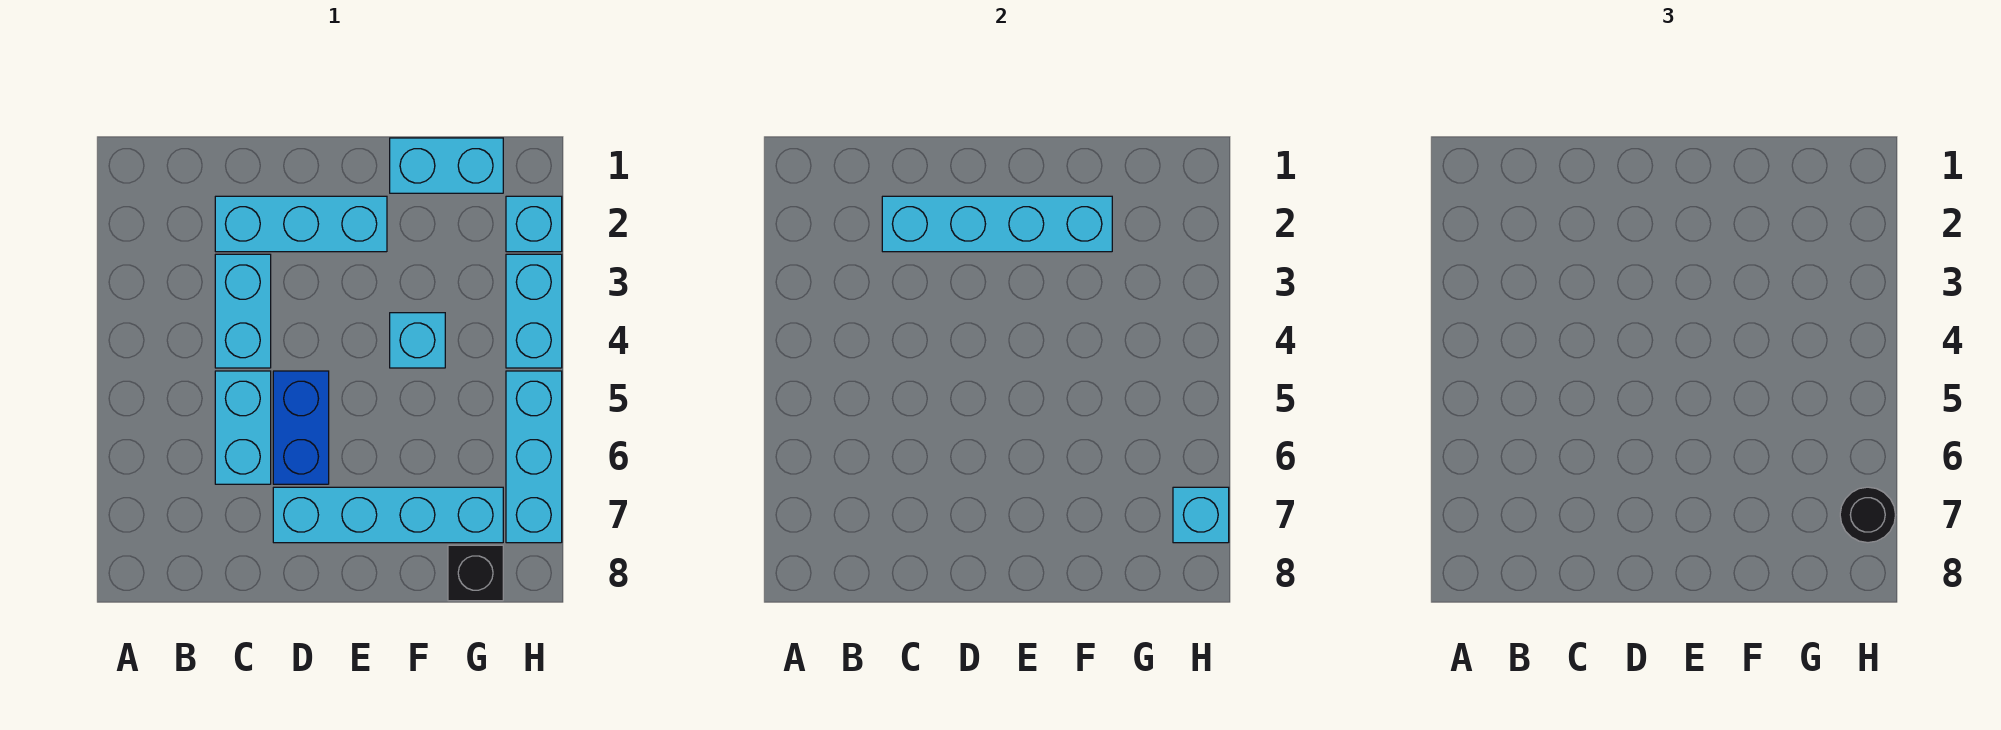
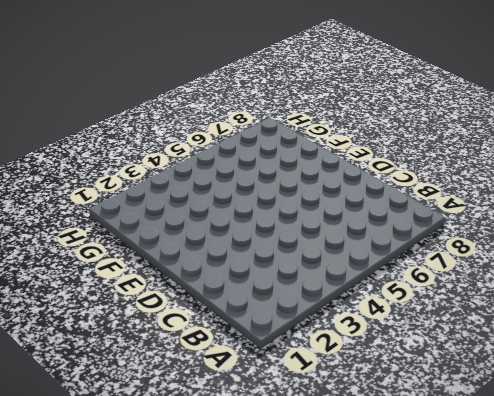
none -> cyan brick C2:E2 level 1
none -> cyan brick C3:C4 level 1
none -> cyan brick C5:C6 level 1

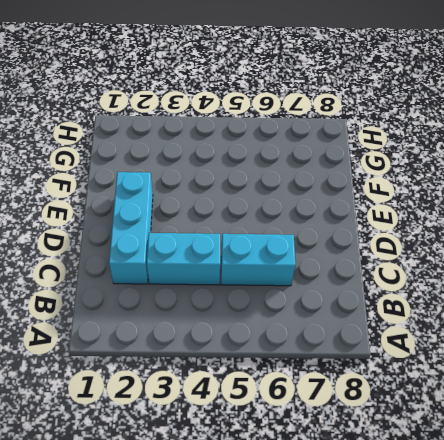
none -> blue brick D5:D6 level 1
none -> cyan brick D7:G7 level 1
none -> cyan brick F1:G1 level 1

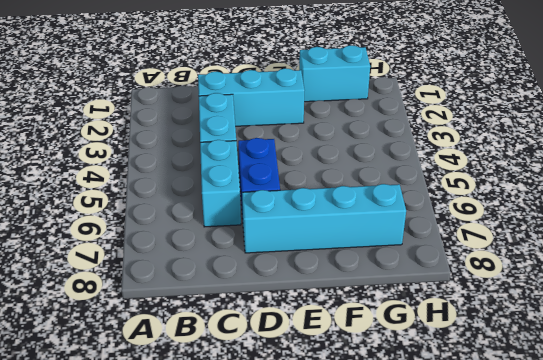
none -> cyan brick F4 level 1
none -> black brick G8 level 1
none -> cyan brick H2 level 1

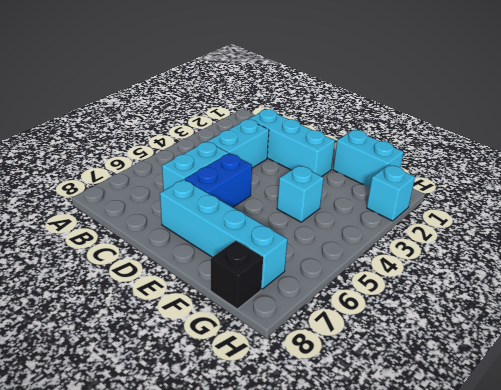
none -> cyan brick H3:H4 level 1
none -> cyan brick H5:H7 level 1
none -> cyan brick C2:F2 level 2

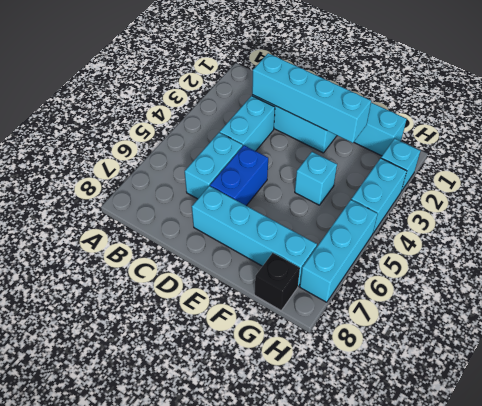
none -> cyan brick H7 level 2
none -> black round brick H7 level 3

